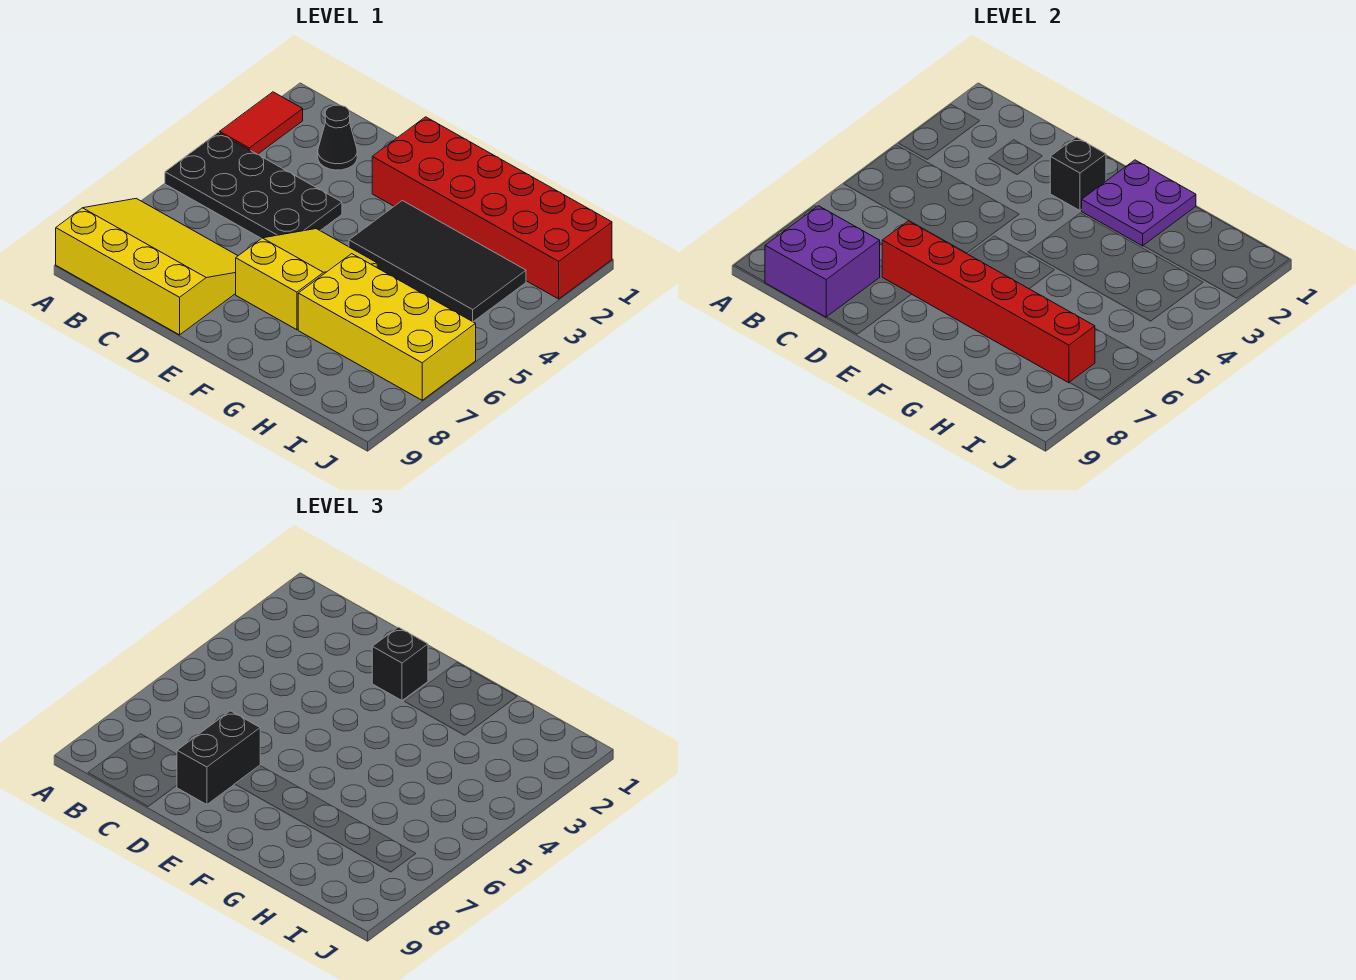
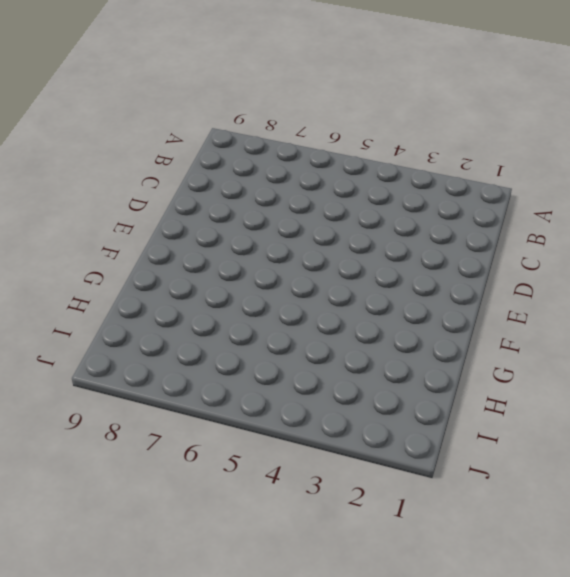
none -> red tile A2:A3 level 1
none -> black plate A4:D5 level 1
none -> yellow slope A7:D9 level 1 top 9

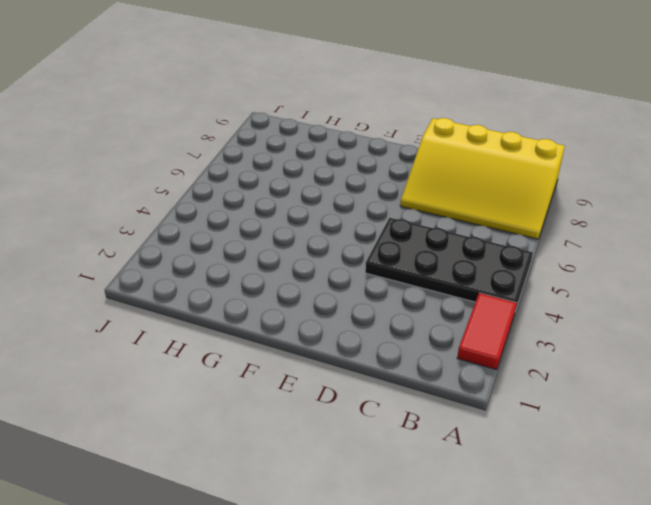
none -> black cone C2 level 1
none -> red brick E1:J2 level 1
none -> yellow slope E5:F7 level 1 top 7

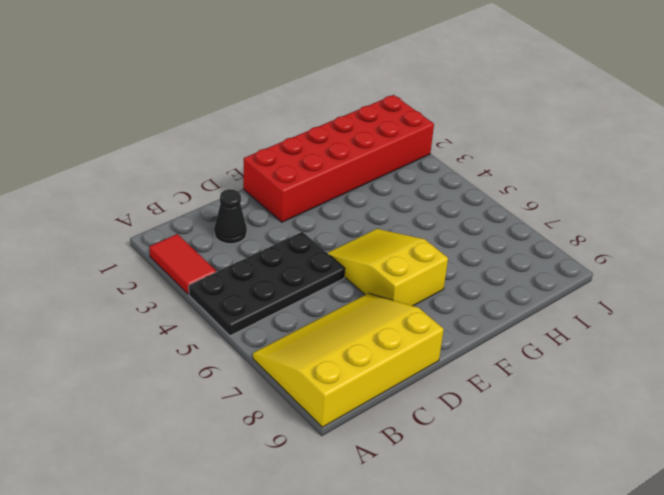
none -> black tile F3:I4 level 1
none -> yellow brick G6:J7 level 1
none -> purple brick B8:C9 level 2

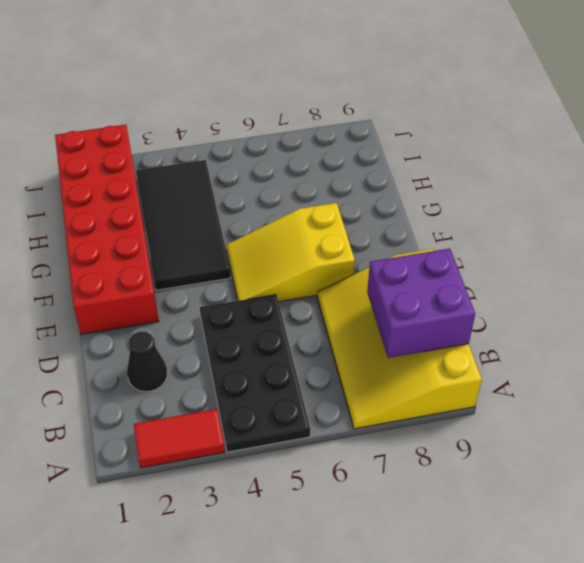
none -> yellow brick G6:J7 level 1
none -> red brick D7:I7 level 2
none -> black brick E2 level 2

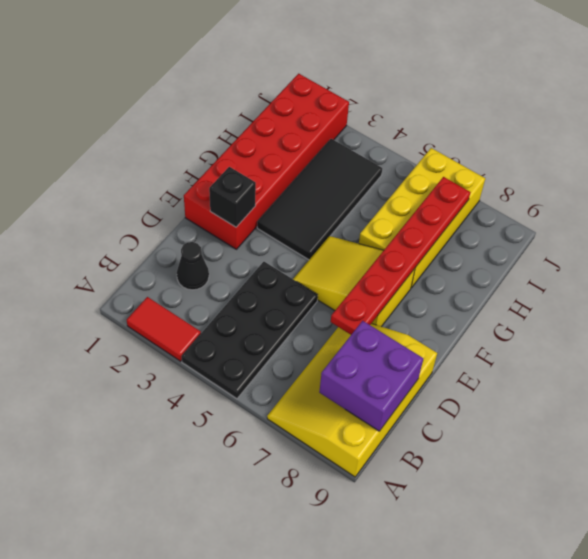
red plate D7:I7 level 2 -> red brick D7:I7 level 2
none -> purple plate F1:G2 level 2
none -> black brick D7:D8 level 3
none -> black brick E2 level 3

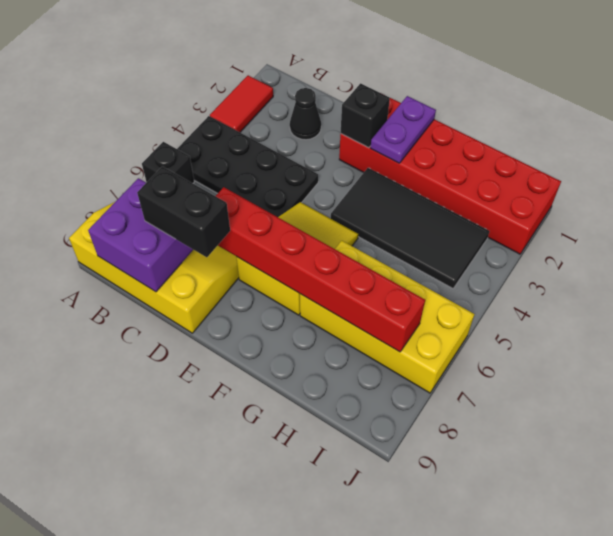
black brick A6 level 1 -> black brick E2 level 3
black brick C8:D8 level 3 -> black brick D7:D8 level 3
purple plate F1:F2 level 2 -> purple plate F1:G2 level 2

